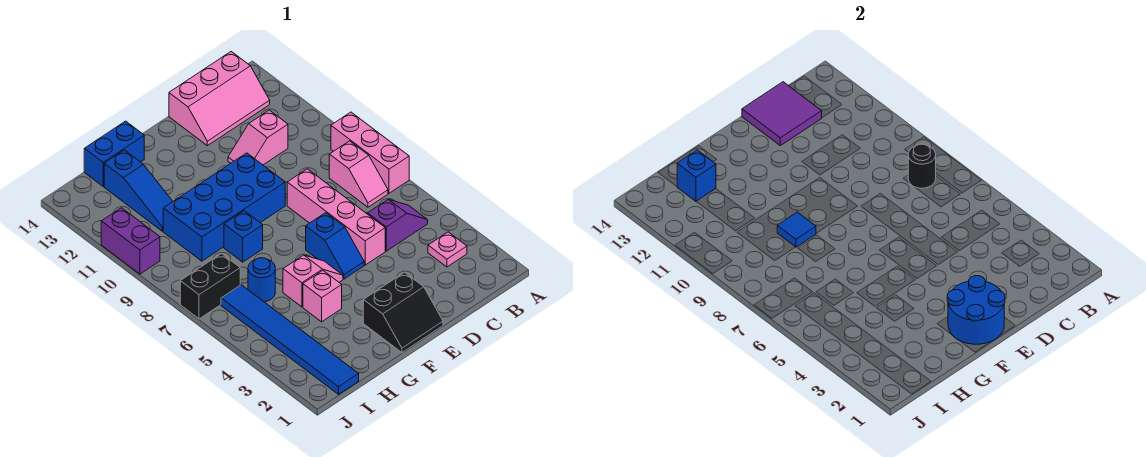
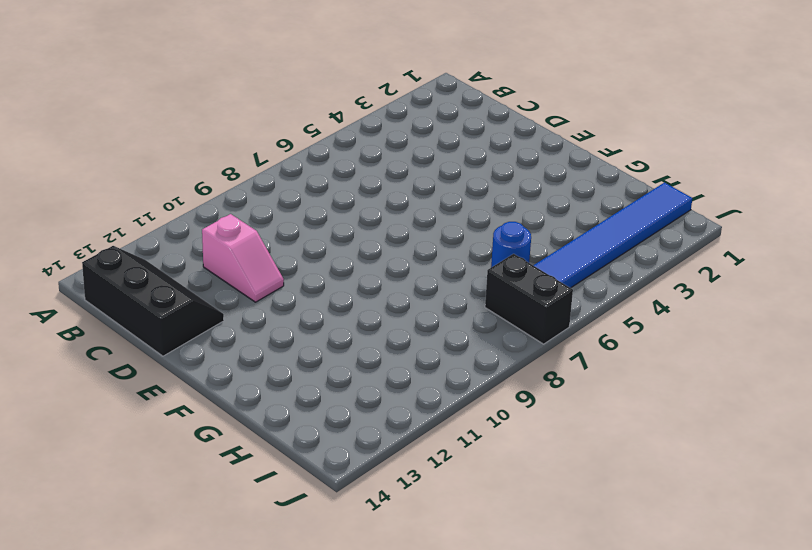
black slope B13:D14 level 1 top 14 -> pink slope B13:D14 level 1 top 14
none -> pink brick A7:A9 level 1
none -> pink plate B3 level 1
none -> purple slope B5:C5 level 1 top C

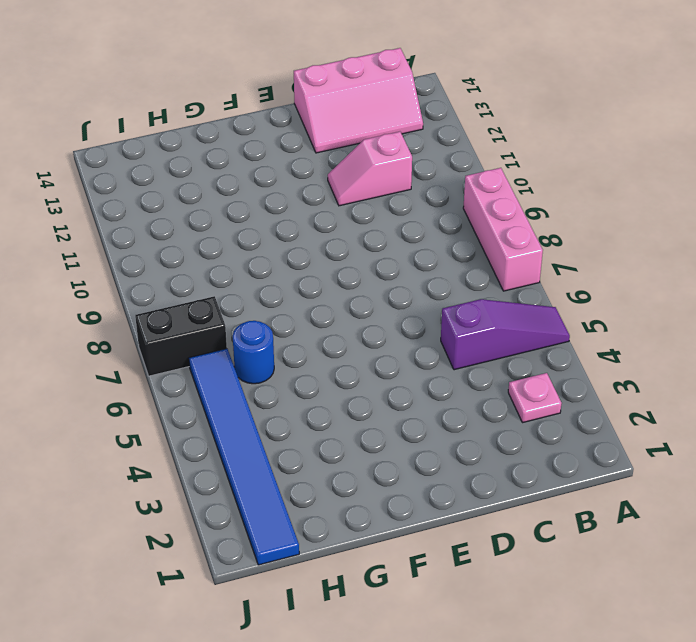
purple slope A5:C5 level 1 top C -> purple slope B5:C5 level 1 top C
none -> pink slope B7:B8 level 1 top 8
none -> pink brick D5:D8 level 1
none -> black slope E1:F2 level 1 top 2

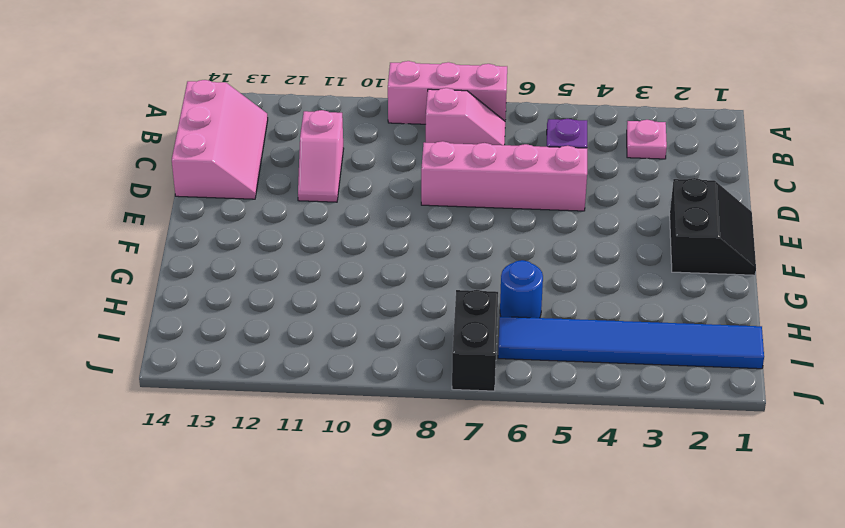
none -> blue slope E5:E6 level 1 top 6
none -> blue brick E9:H10 level 1
none -> pink slope F5:G5 level 1 top G

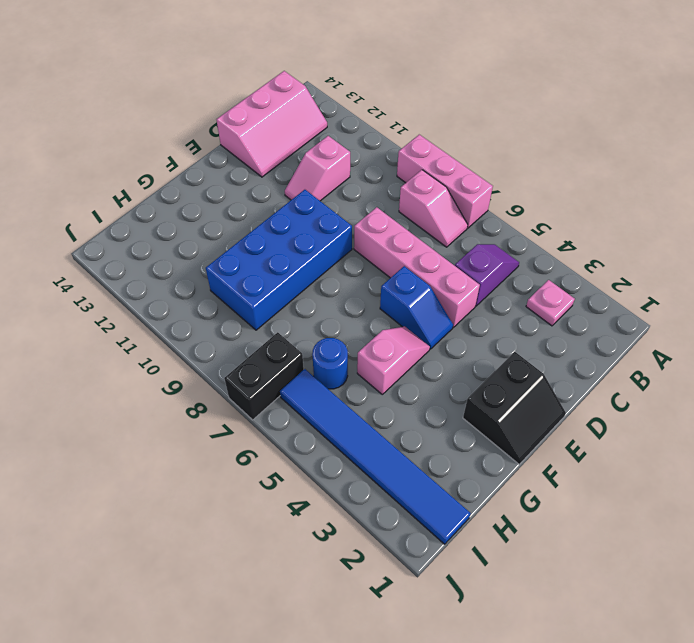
none -> pink brick G4 level 1
none -> blue brick G8 level 1
none -> blue brick G14:H14 level 1

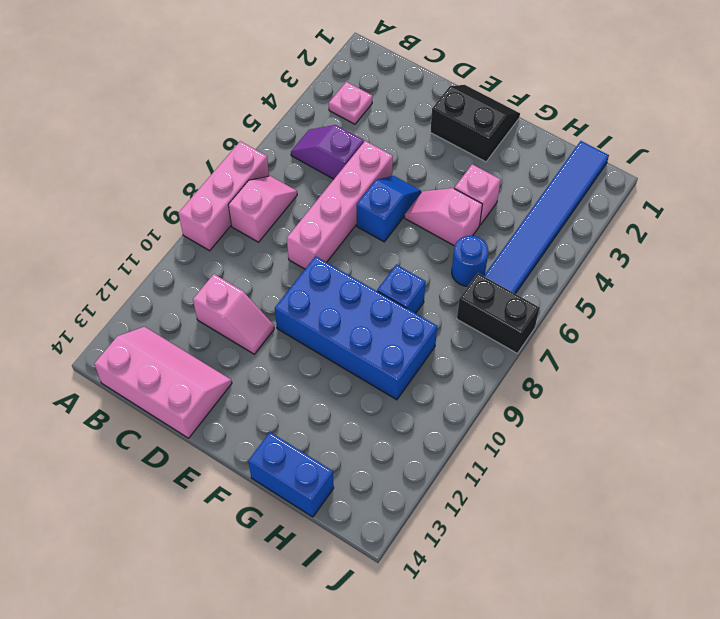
none -> blue slope H11:H13 level 1 top 13
none -> purple brick J10:J11 level 1
none -> black round brick B8 level 2

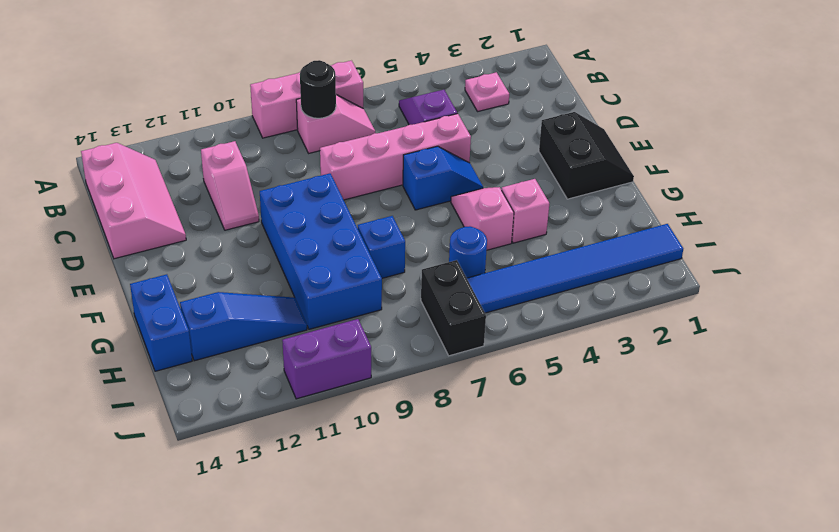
none -> purple tile C13:D14 level 2
none -> blue round brick E1:F2 level 2
none -> blue tile G9 level 2

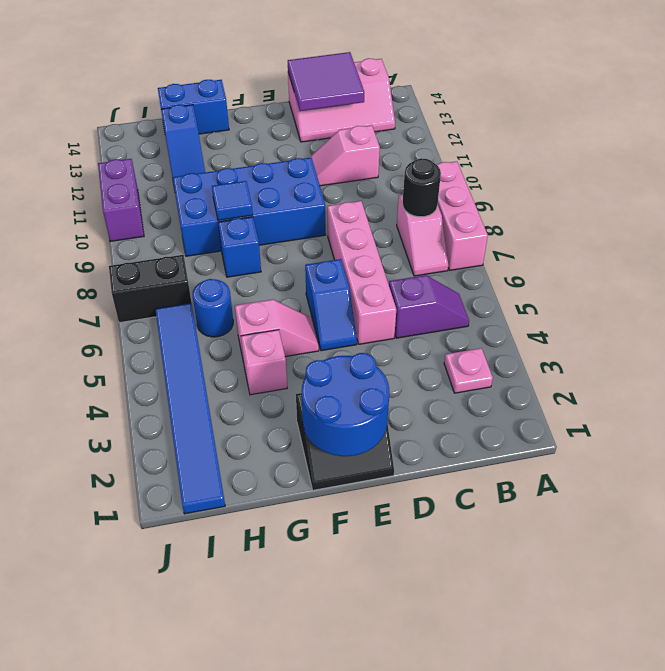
none -> blue brick H13 level 2

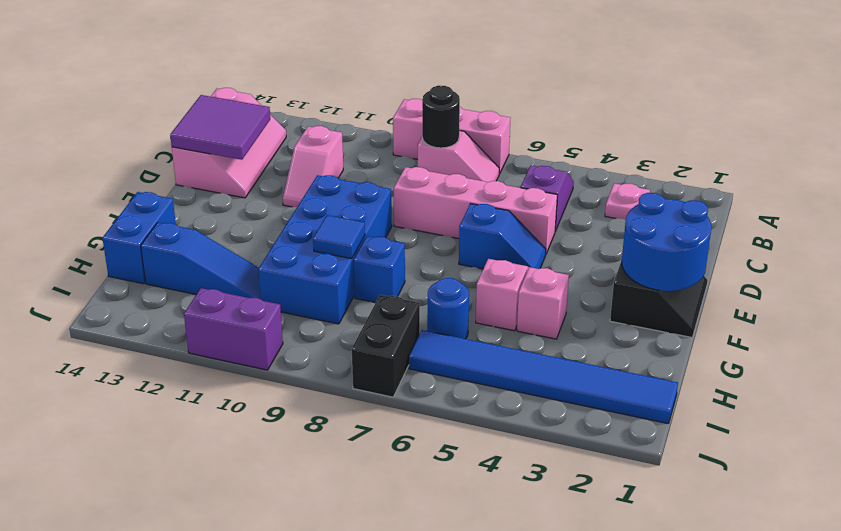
none -> blue brick H13 level 2

